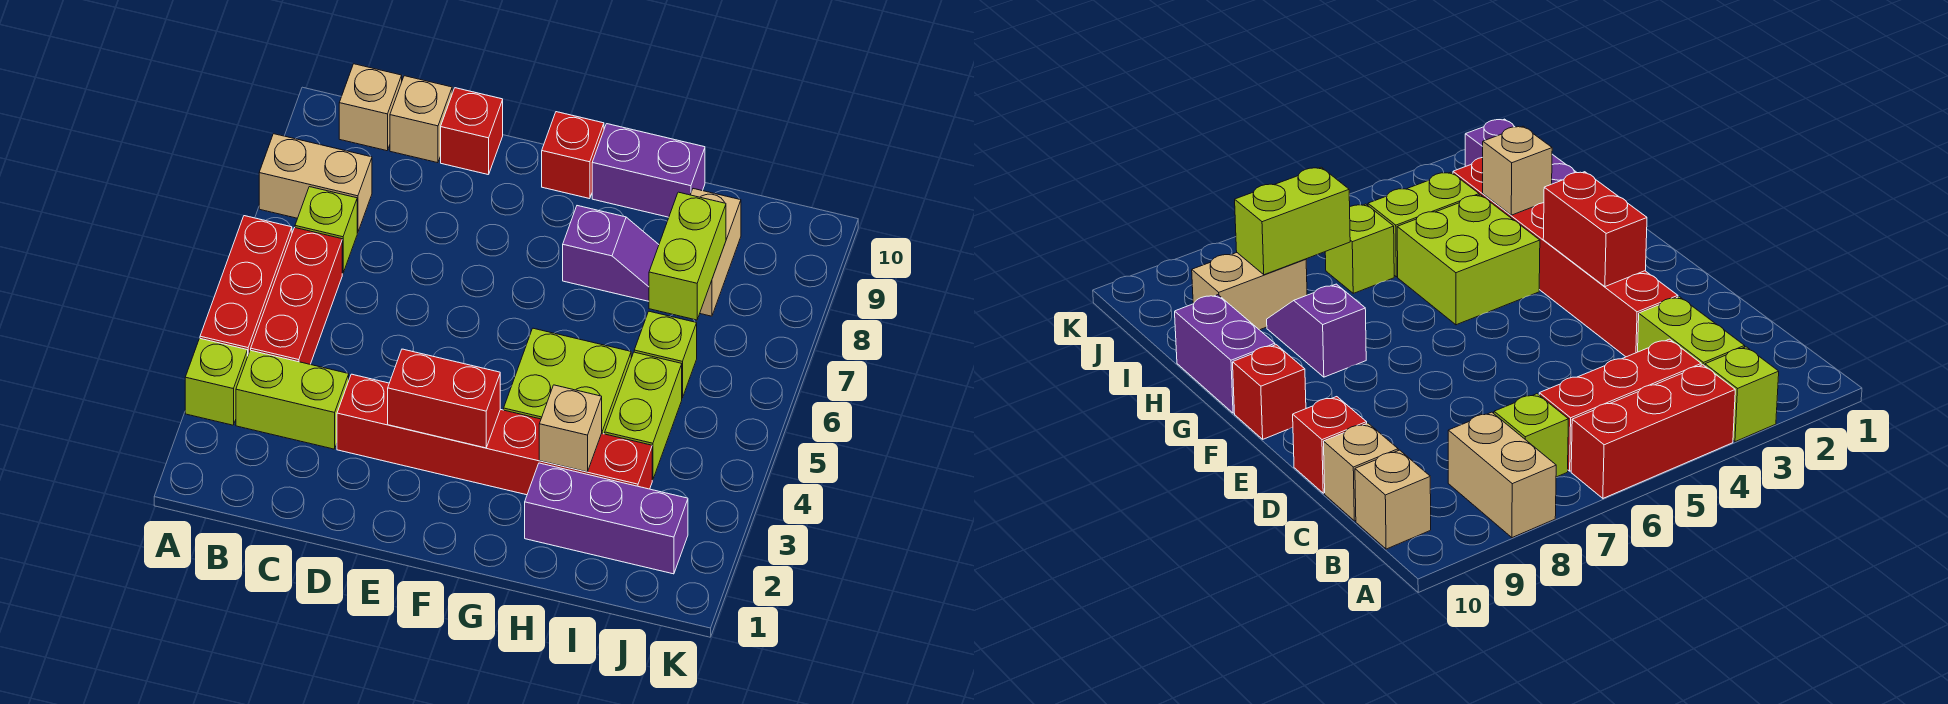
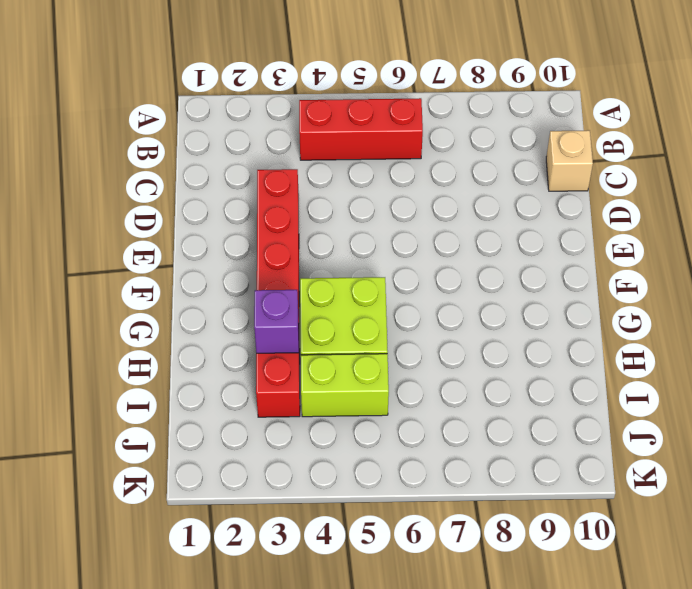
purple brick H3 level 2 -> tan brick H3 level 2
none -> lime brick A3 level 1
none -> red brick A4:A6 level 1
none -> tan brick A8:B8 level 1

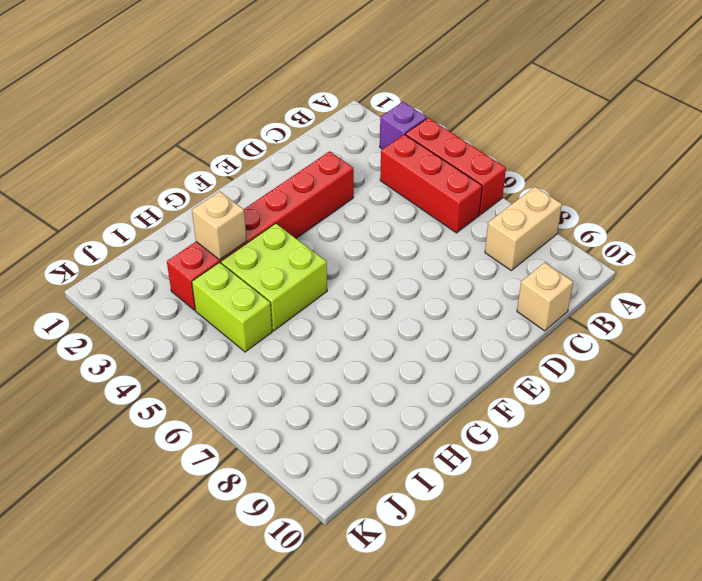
purple brick A3 level 1 -> lime brick A3 level 1
none -> lime brick B3:C3 level 1
none -> lime brick B7 level 1
none -> tan brick B10 level 1

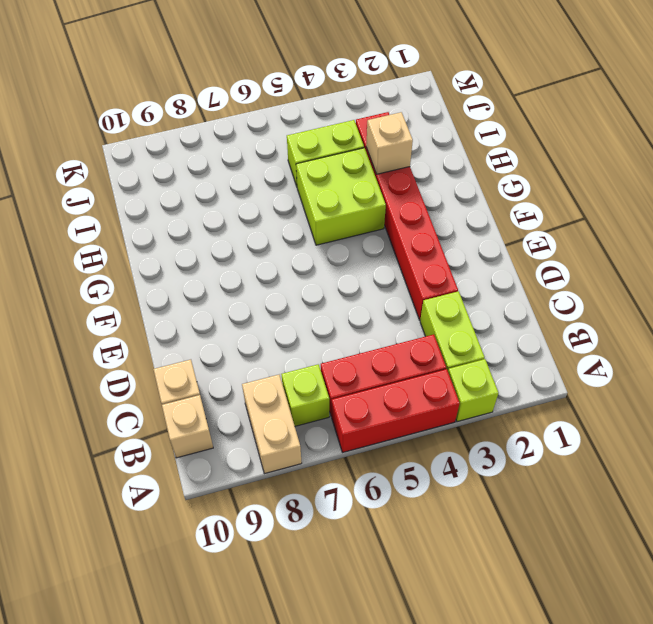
none -> red brick D10 level 1
none -> red brick F10 level 1
none -> purple slope G8:H8 level 1 top G

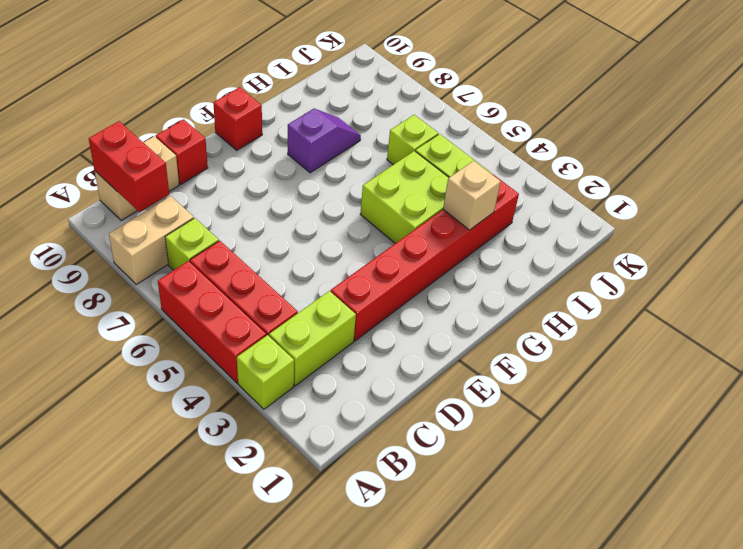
red brick B9:B10 level 2 -> red brick E3:F3 level 2
none -> purple brick G10:H10 level 1
none -> purple brick H2:J2 level 1
none -> tan brick I8:I9 level 1

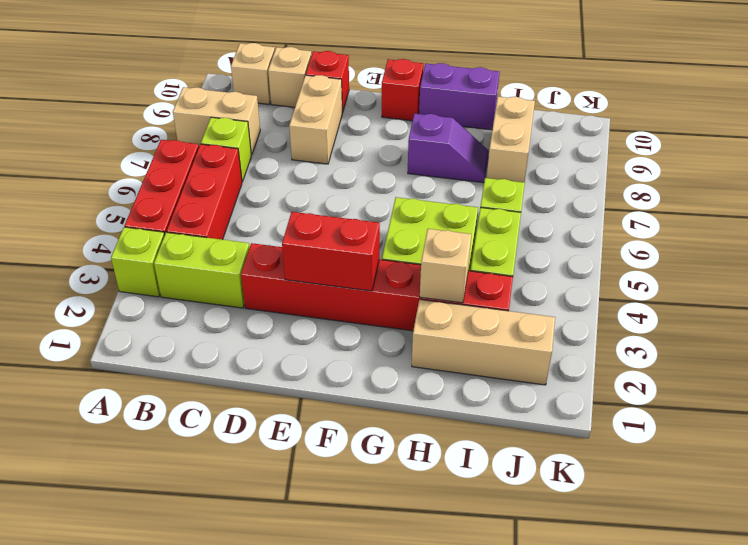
tan brick D8:D9 level 1 -> none
tan brick H2:J2 level 1 -> purple brick H2:J2 level 1
none -> lime brick I7:I8 level 2

